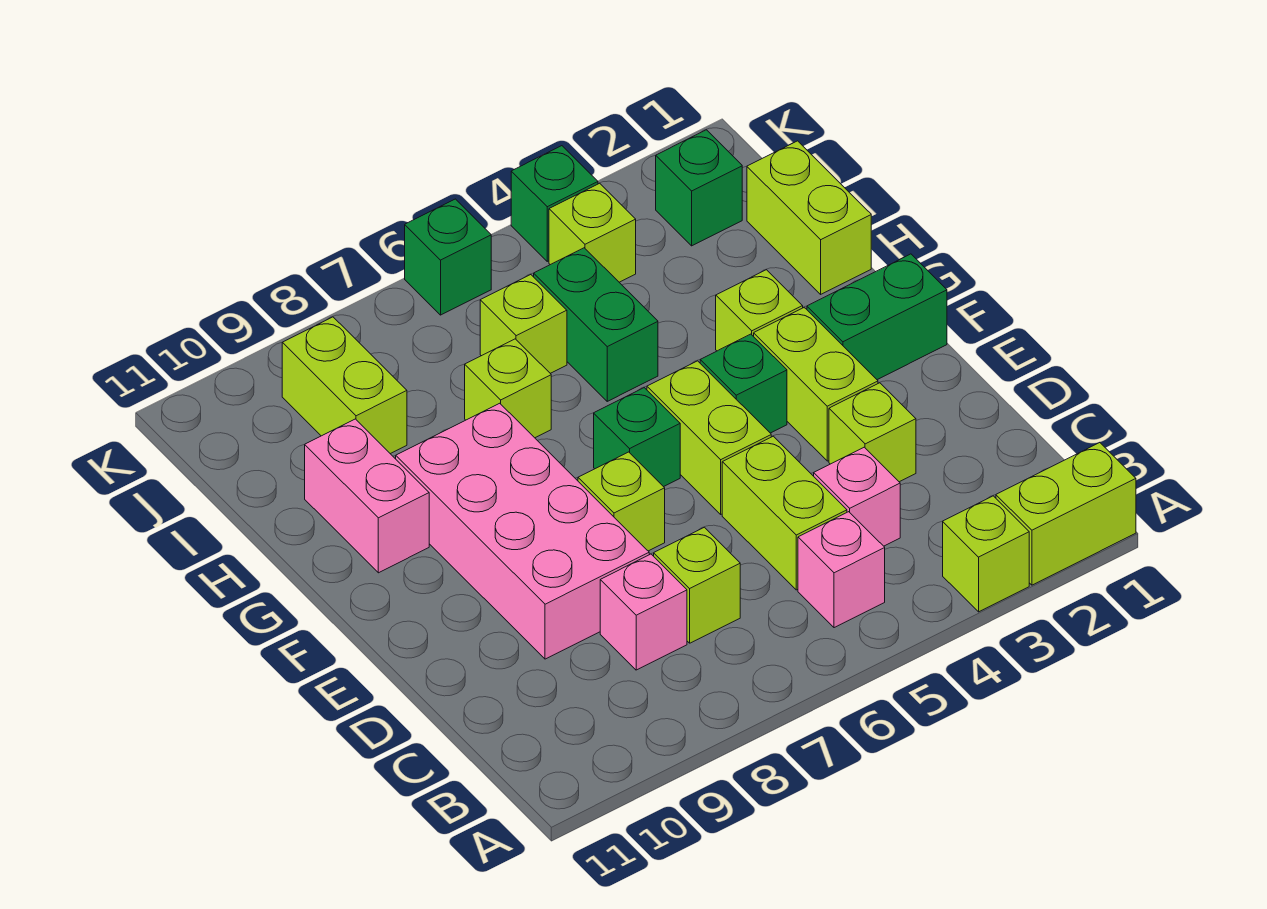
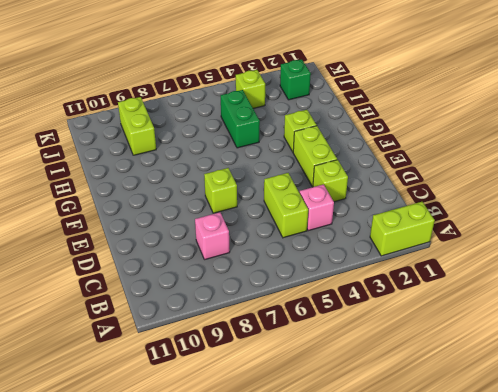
none -> lime brick A3 level 1
none -> pink brick B5 level 1
none -> lime brick C7 level 1

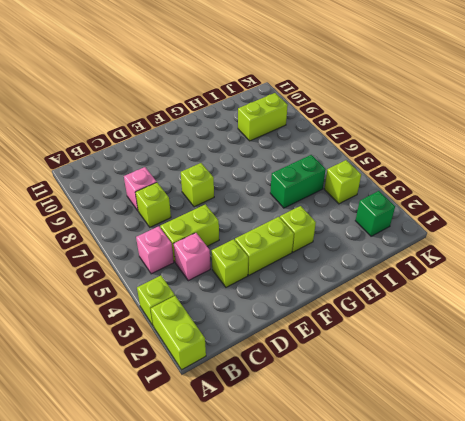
none -> pink brick D8:G9 level 1
none -> lime brick E5:F5 level 1
none -> green brick F1:F2 level 1

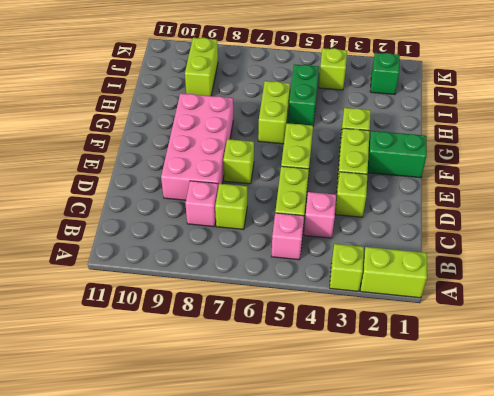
lime brick G6:H6 level 1 -> lime brick H1:I1 level 1
none -> green brick F4 level 1
none -> green brick F6 level 1
none -> pink brick G10:H10 level 1

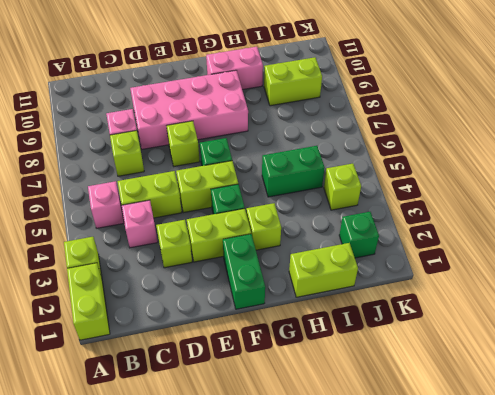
none -> lime brick H7 level 1
none -> lime brick I6 level 1
none -> green brick K4 level 1

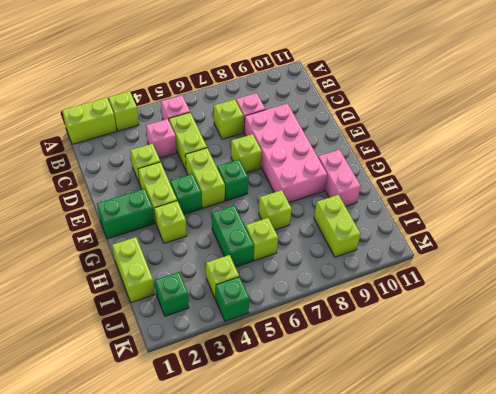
none -> green brick K6 level 1

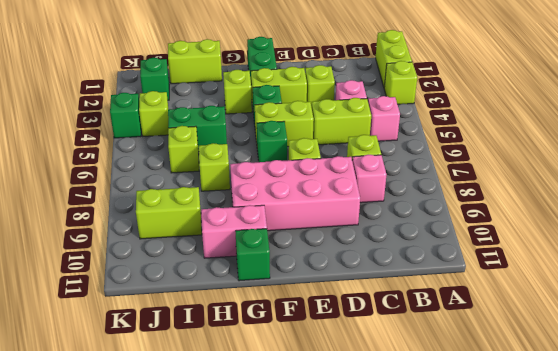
green brick G11 level 1 -> green brick K6 level 1

